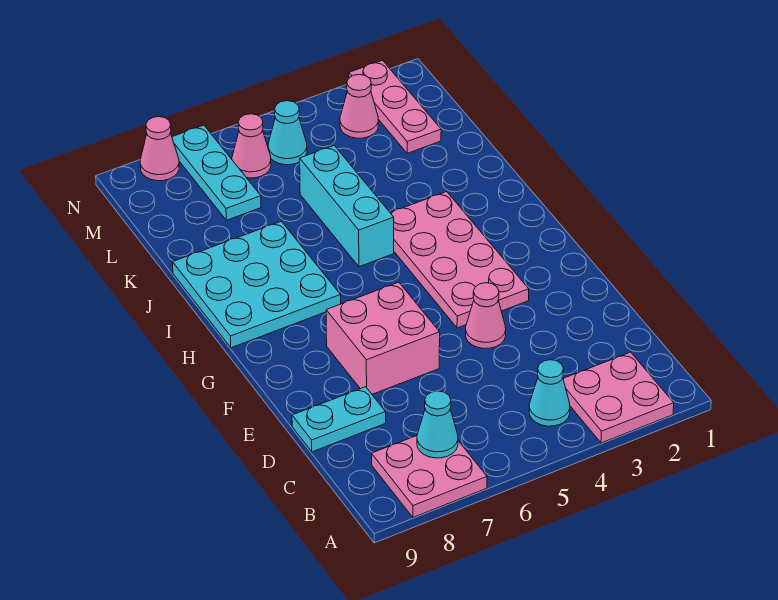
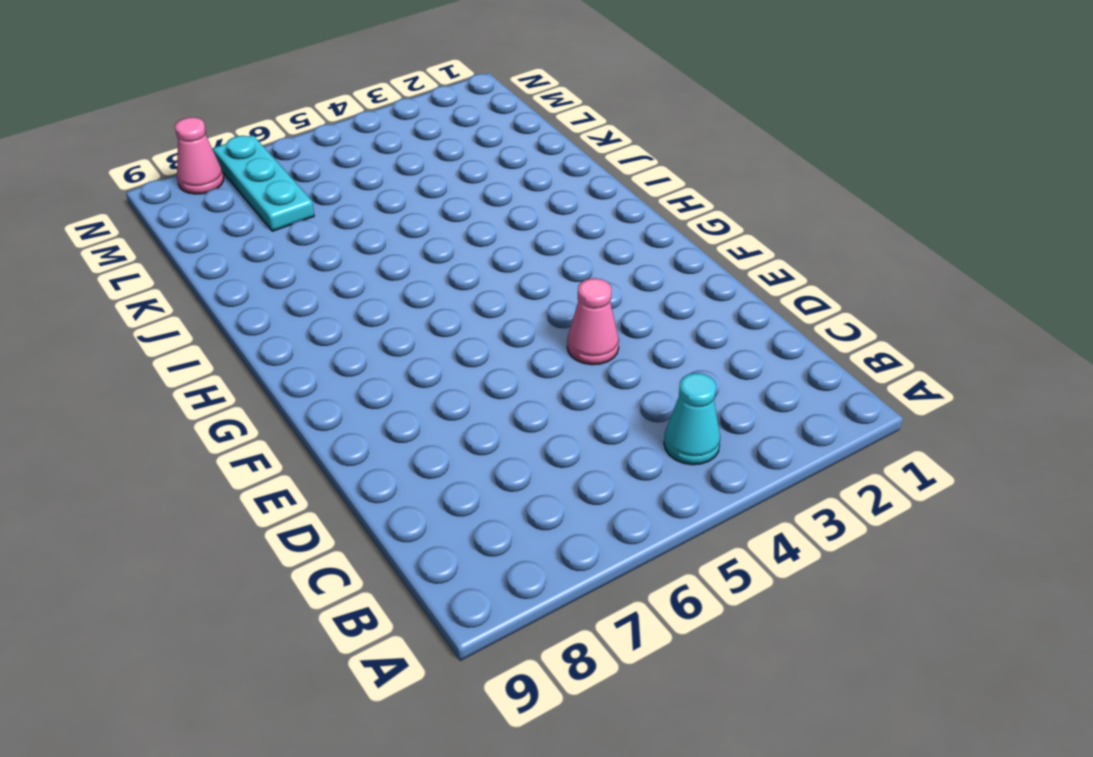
none -> pink plate A2:B3 level 1
none -> pink plate A7:B8 level 1
none -> cyan plate D8:D9 level 1

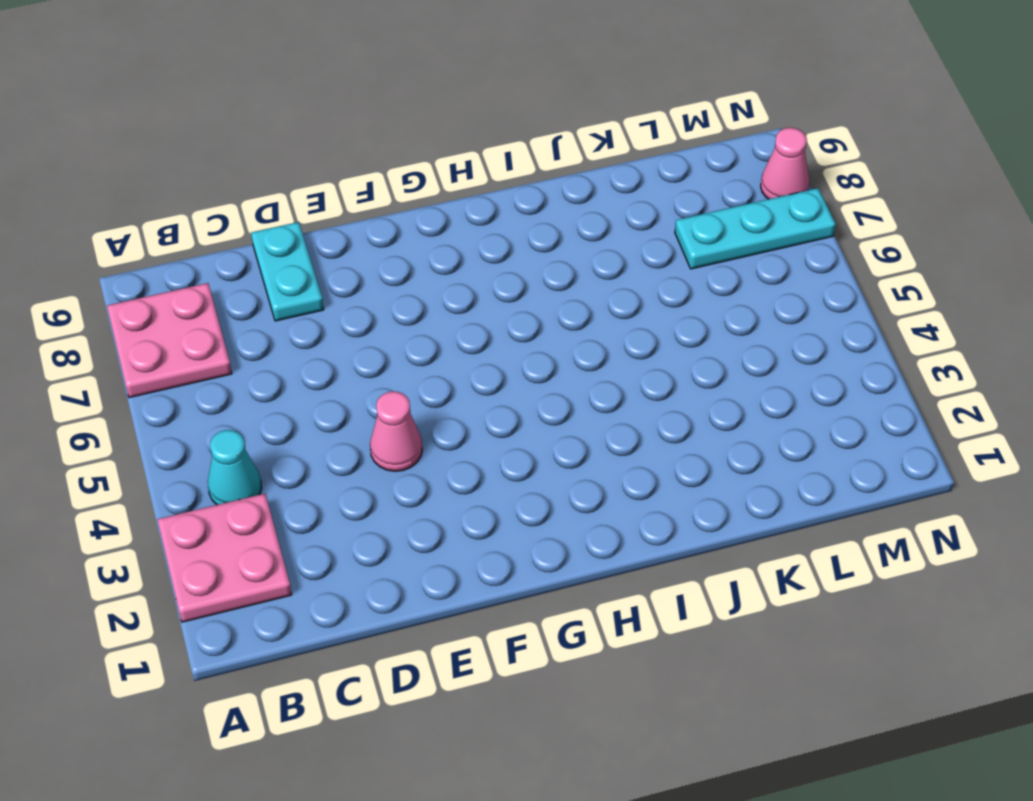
none -> pink brick E6:F7 level 1
none -> pink plate F3:I4 level 1
none -> cyan plate H7:J9 level 1

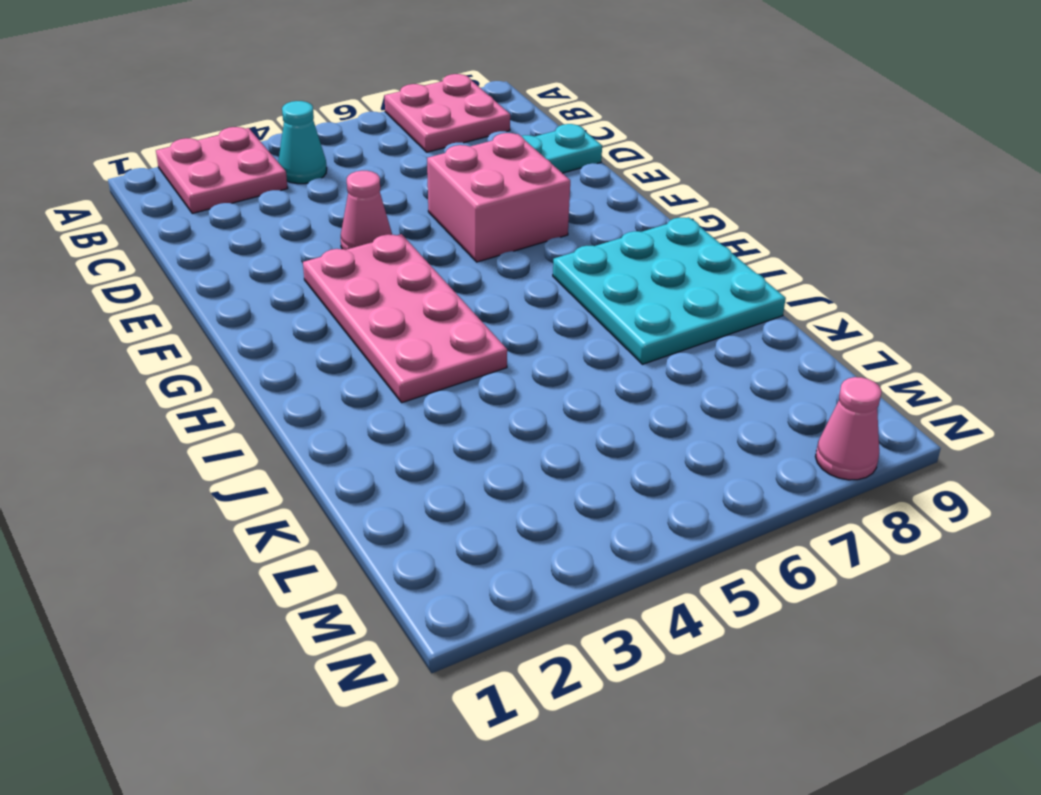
none -> cyan brick I5:K5 level 1
none -> pink plate L2:N2 level 1
none -> cyan plate L7:N7 level 1

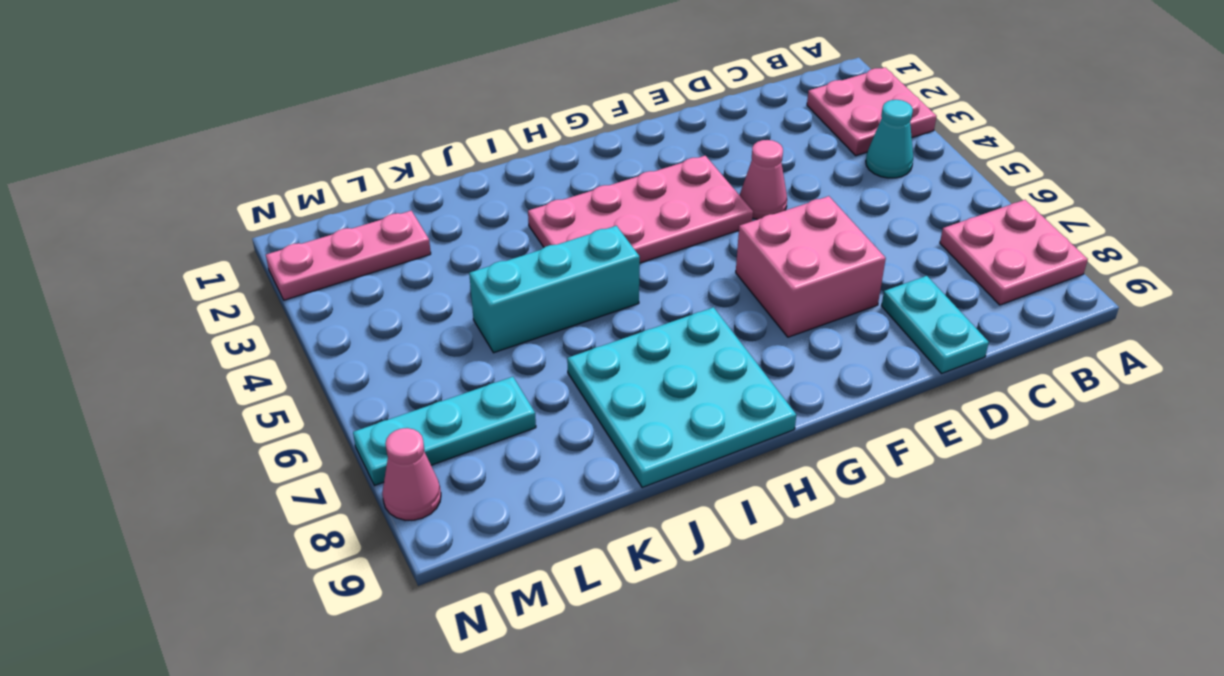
none -> pink cone M3 level 1
none -> cyan cone M5 level 1
none -> pink cone M6 level 1

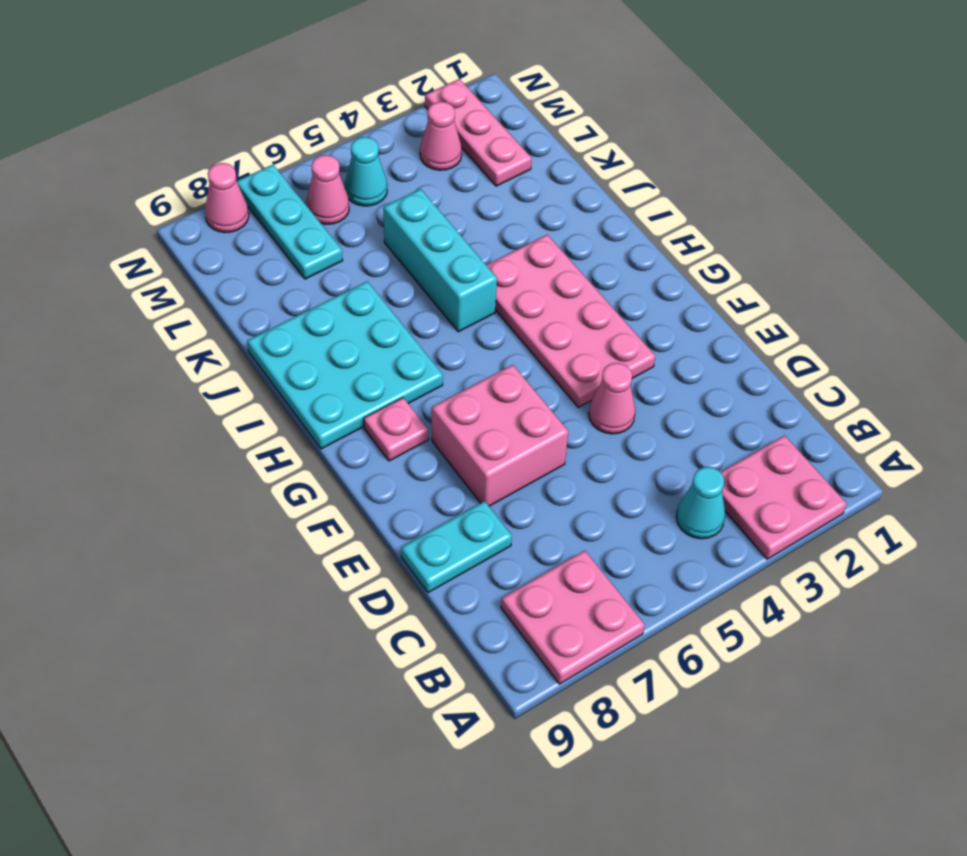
pink plate G8 level 1 -> none
none -> cyan cone B7 level 2

